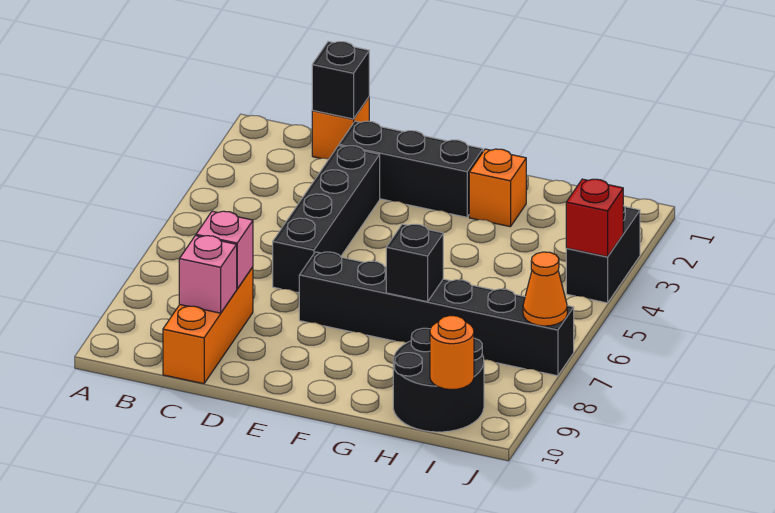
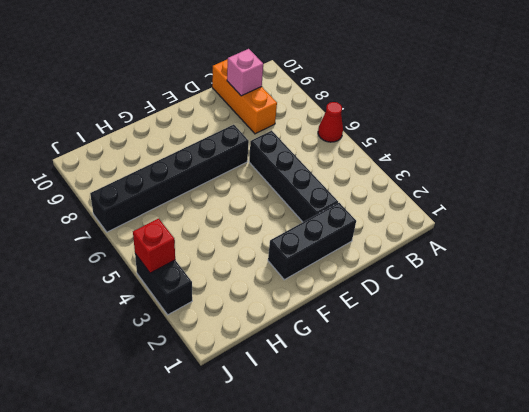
red cone A6 level 1 -> none
none -> orange brick C1 level 1
none -> orange brick G2 level 1
none -> black round brick H9:I10 level 1

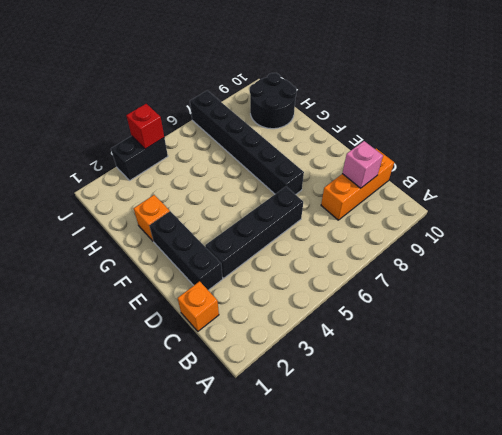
none -> black brick C1 level 2
none -> pink brick C8 level 2
none -> black brick G7 level 2

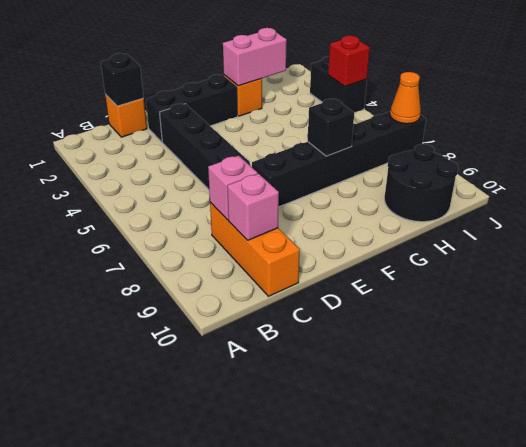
pink brick G2:H2 level 2 -> none
none -> orange round brick I10 level 2

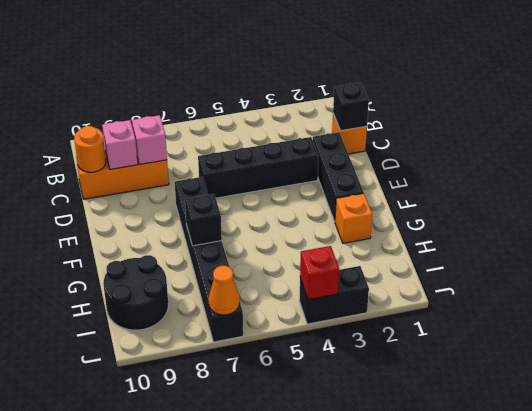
orange round brick C10 level 2 -> orange round brick I10 level 2

